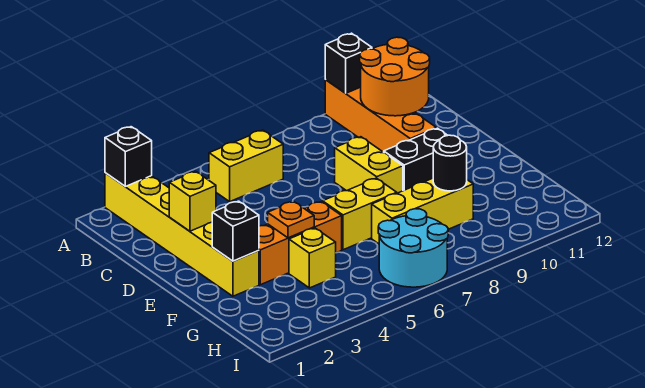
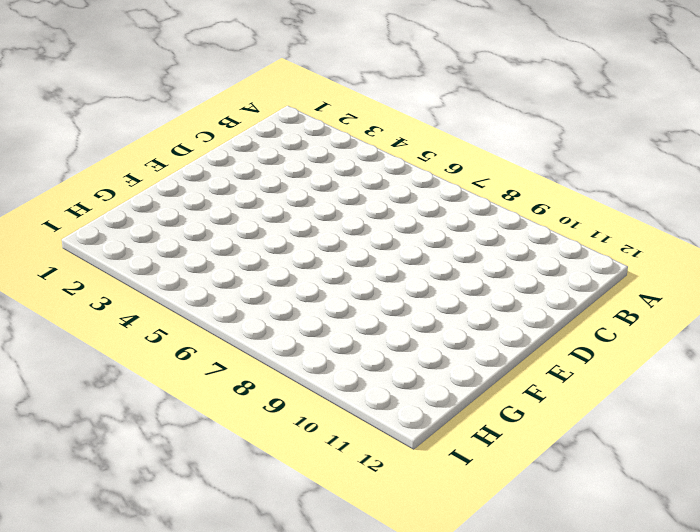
none -> yellow brick A2:F2 level 1
none -> orange brick A10:D10 level 1
none -> yellow brick B5:B6 level 1

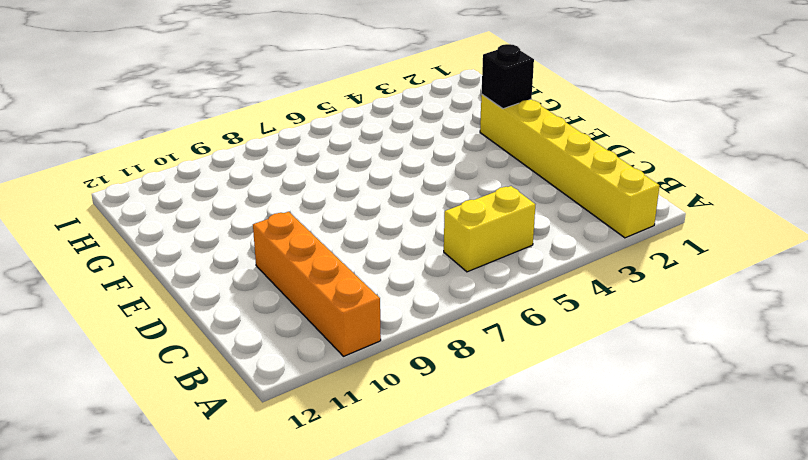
none -> yellow brick D8:E8 level 1
none -> black brick E9:E10 level 1
none -> orange brick F3:F5 level 1

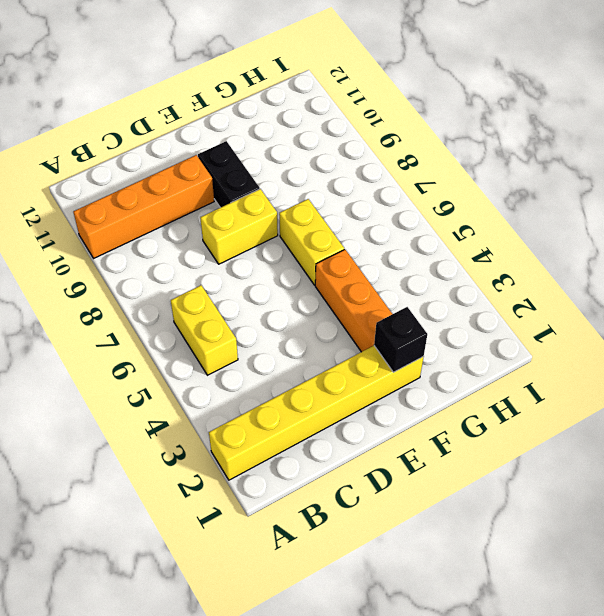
none -> yellow brick G4 level 1
none -> yellow brick G7:G9 level 1
none -> cyan round brick H6:I7 level 1

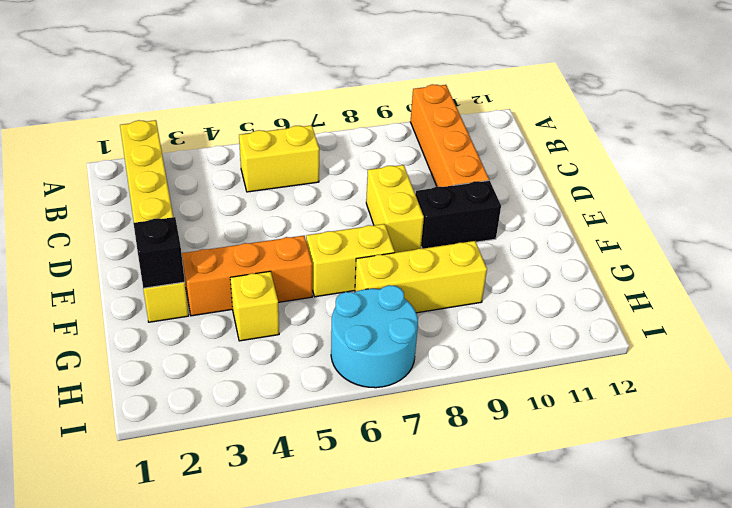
none -> black brick A2 level 2
none -> black brick A10 level 2
none -> orange round brick B10:C11 level 2

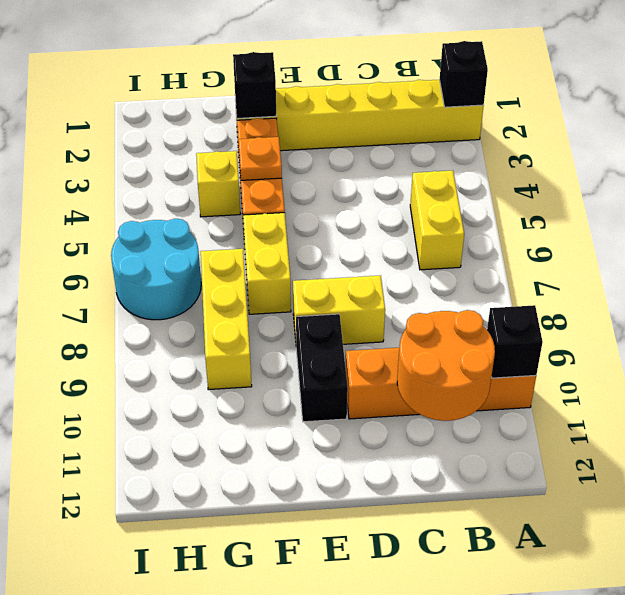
none -> yellow brick D2 level 2
none -> black round brick G9 level 2

